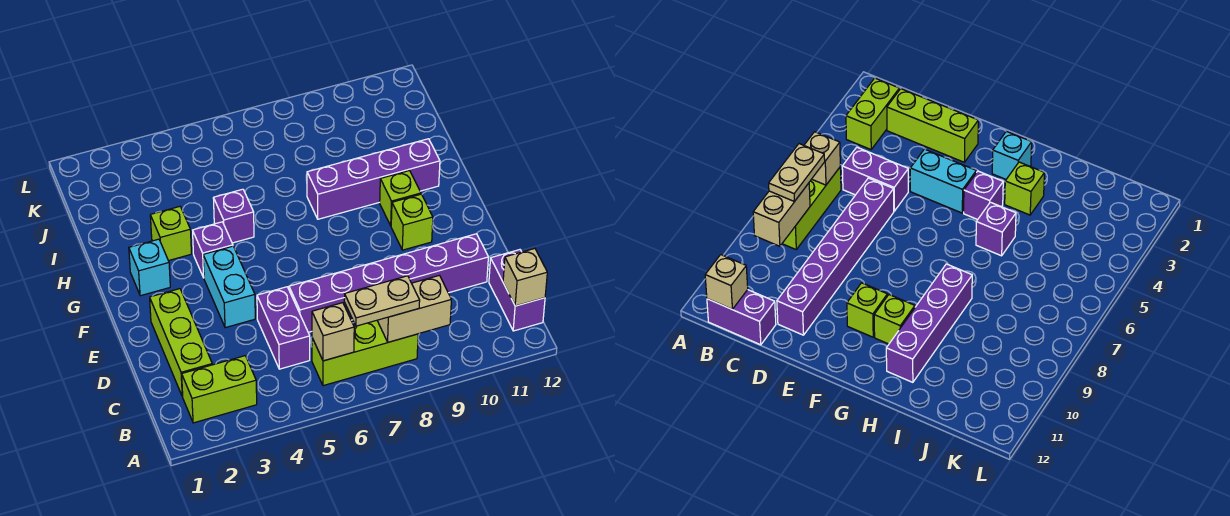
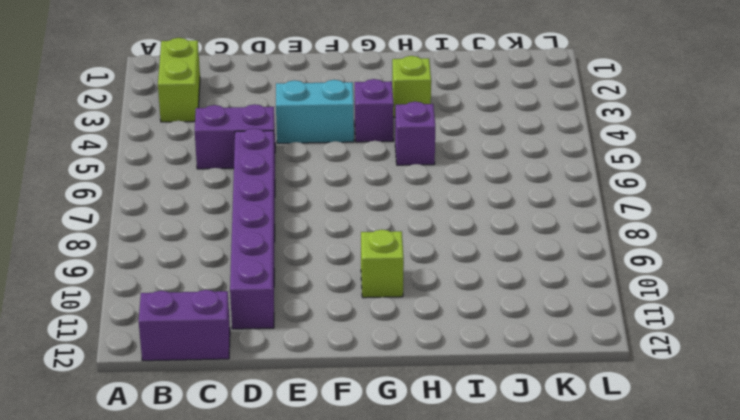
none -> lime brick B6:B8 level 1
none -> lime brick C2:E2 level 1
none -> lime brick F10 level 1

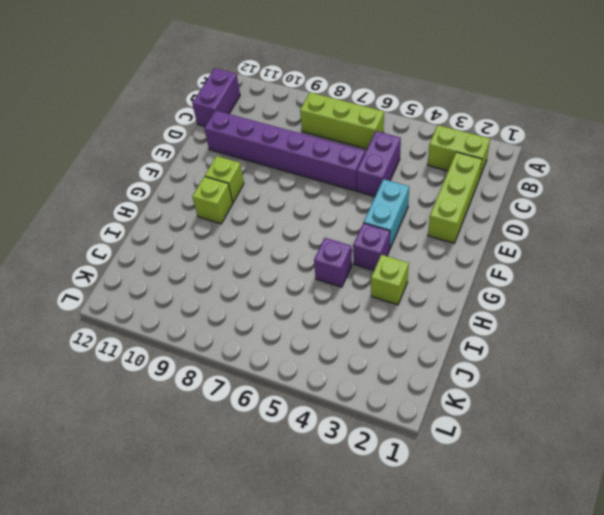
none -> cyan brick G2 level 1
none -> purple brick H8:H11 level 1
none -> tan brick B6 level 2

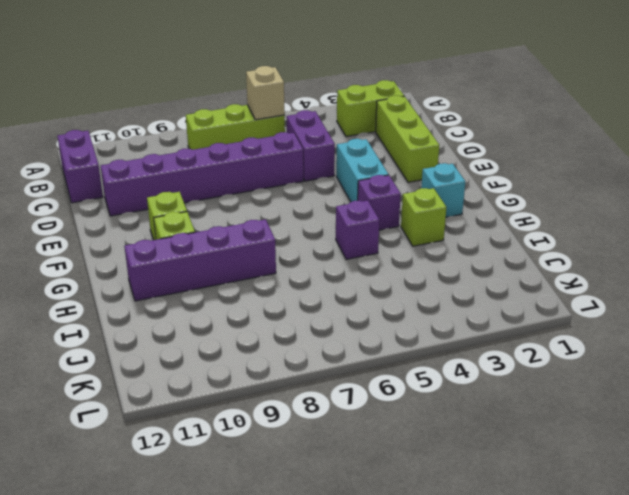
none -> tan brick B8:B9 level 2
none -> tan brick B12 level 2
none -> tan plate B7:B8 level 3

